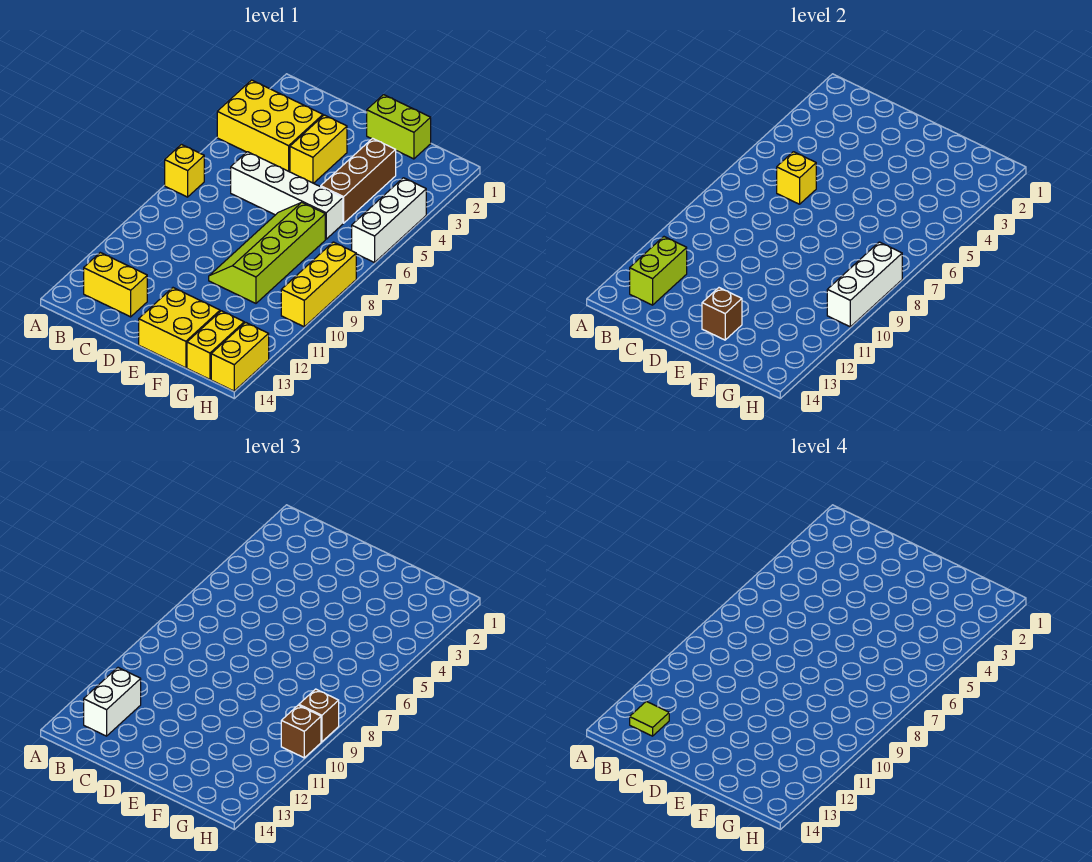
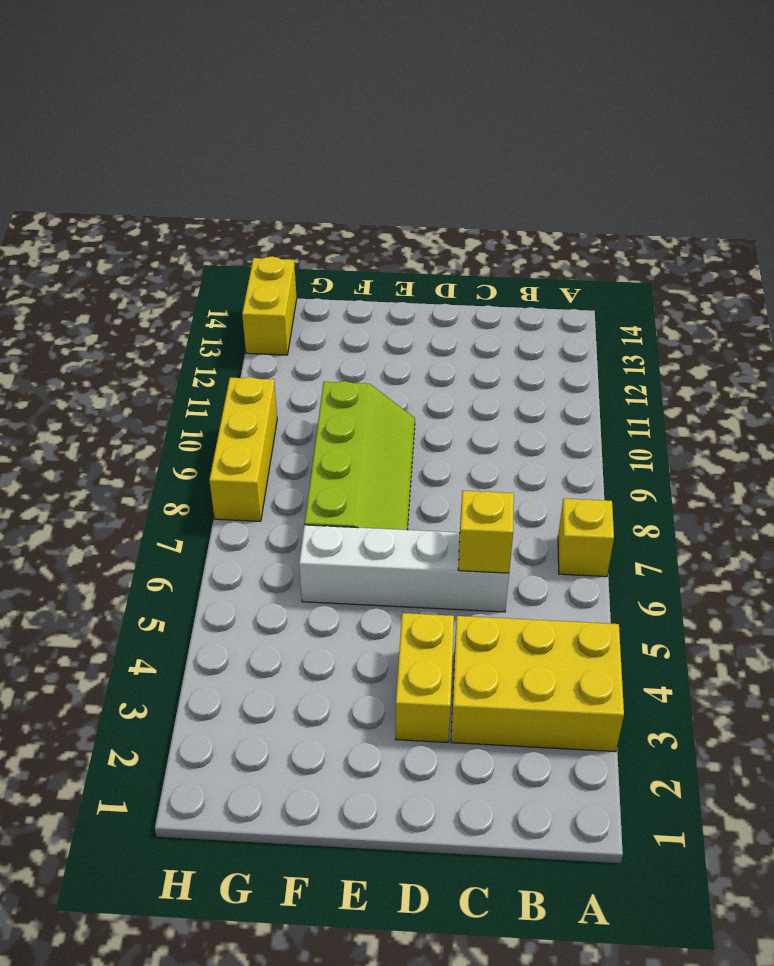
none -> yellow brick B13:C13 level 1
none -> lime brick E1:F1 level 1
none -> yellow brick E13:F14 level 1

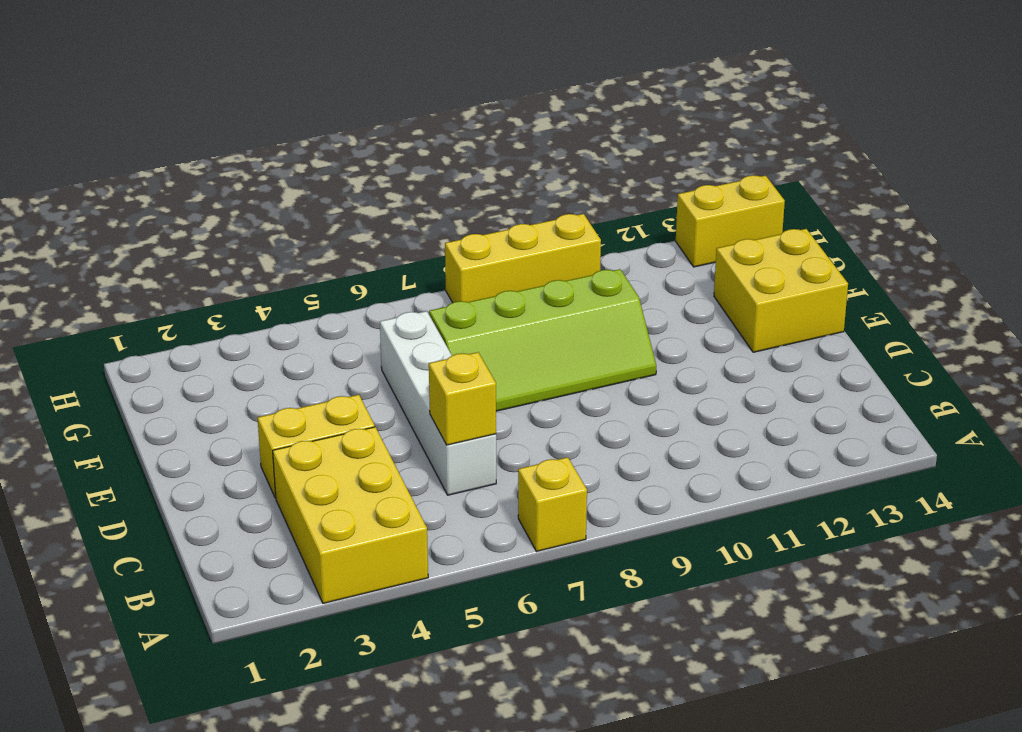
none -> yellow brick B13:C13 level 1
none -> lime brick E1:F1 level 1
none -> brown brick F3:F5 level 1

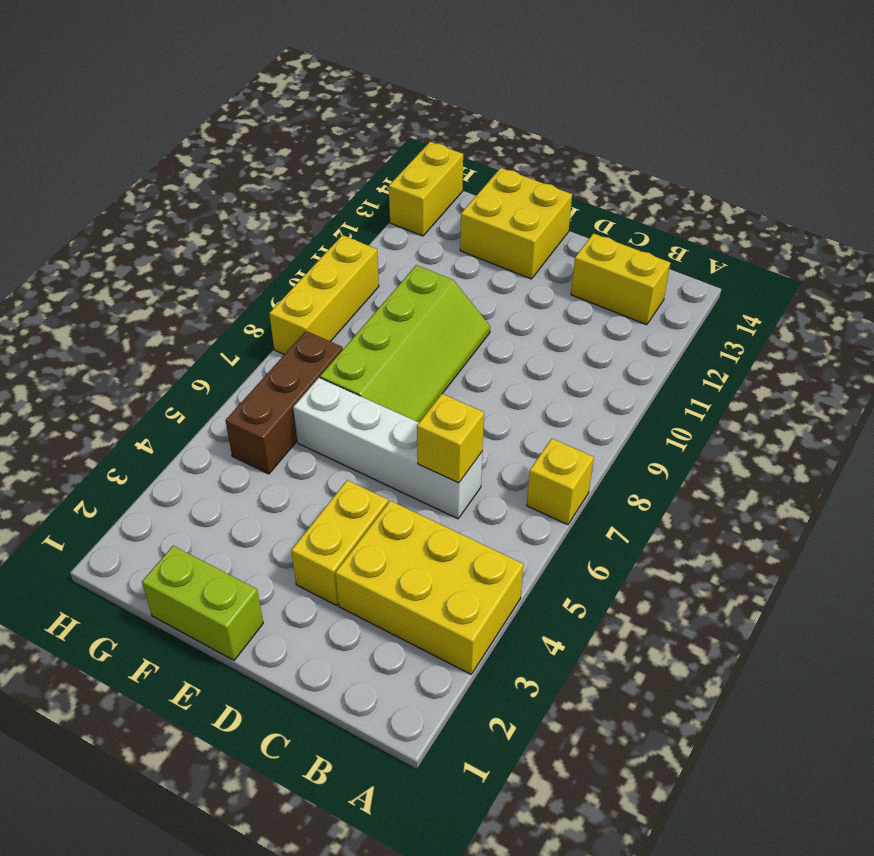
brown brick G5:G7 level 1 -> brown brick F3:F5 level 1
none -> yellow brick G13:G14 level 1
none -> white brick H4:H6 level 1
none -> lime brick B12:B13 level 2

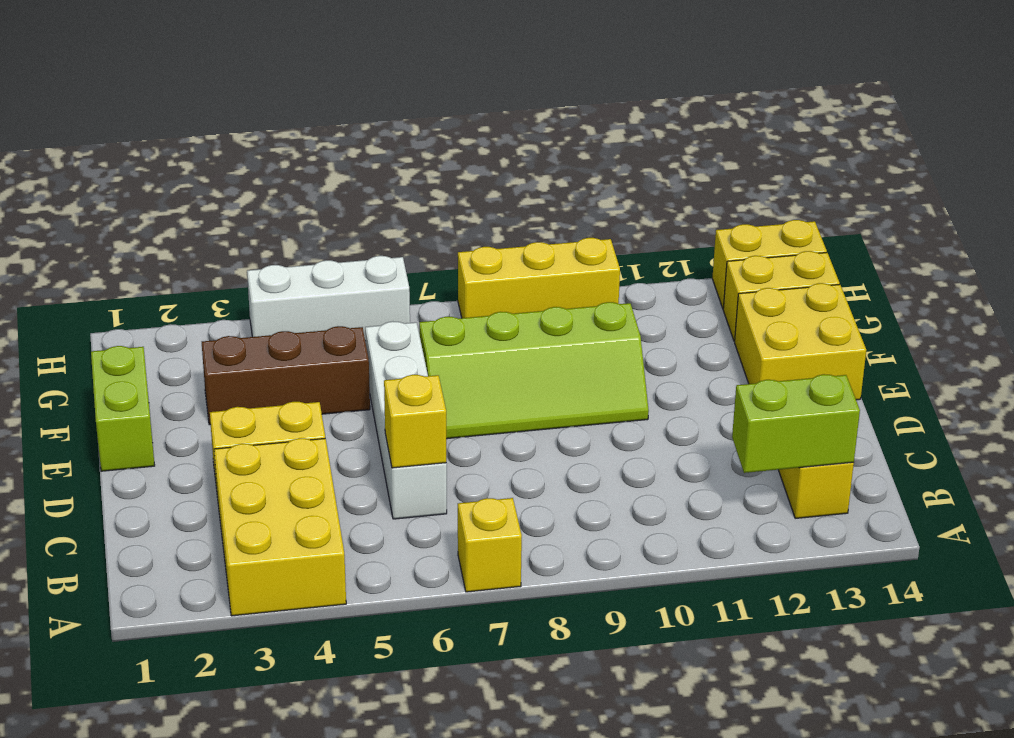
none -> brown brick E13 level 2
none -> white brick H8:H10 level 2
none -> white brick B12:B13 level 3

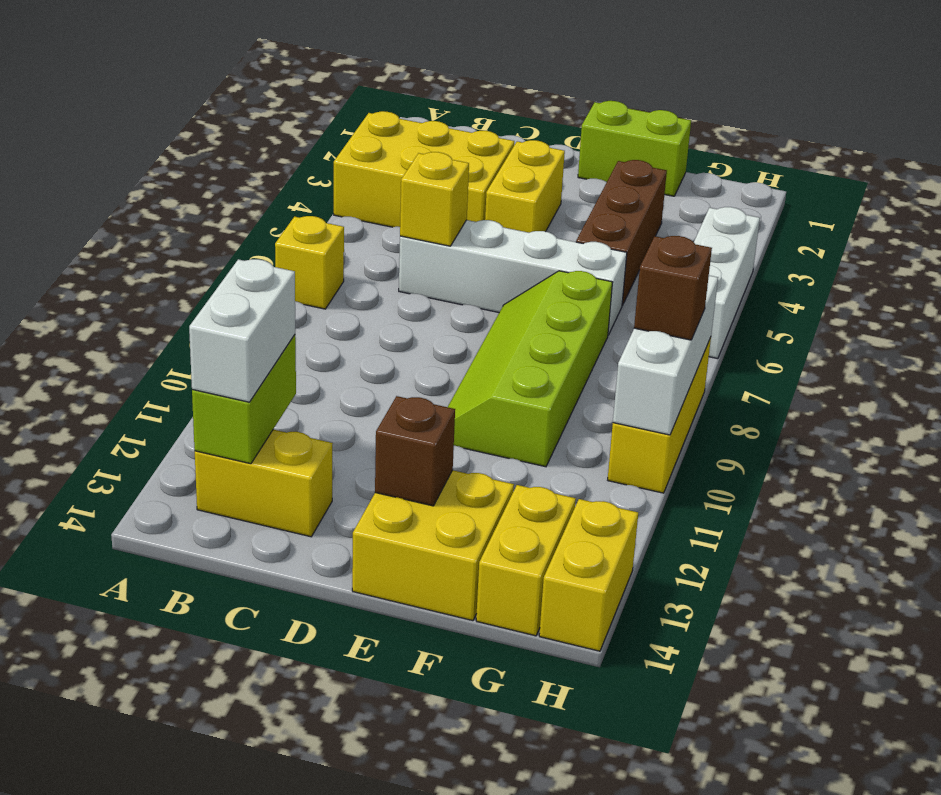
none -> brown brick H10 level 3
none -> lime tile B13 level 4

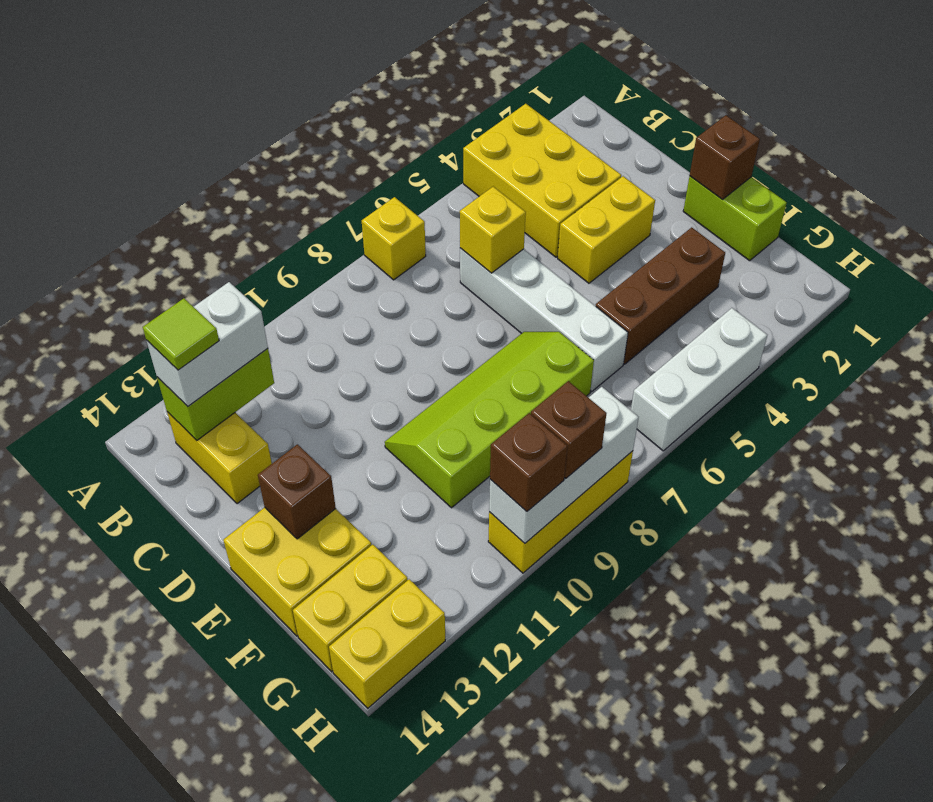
brown brick E1 level 2 -> none

